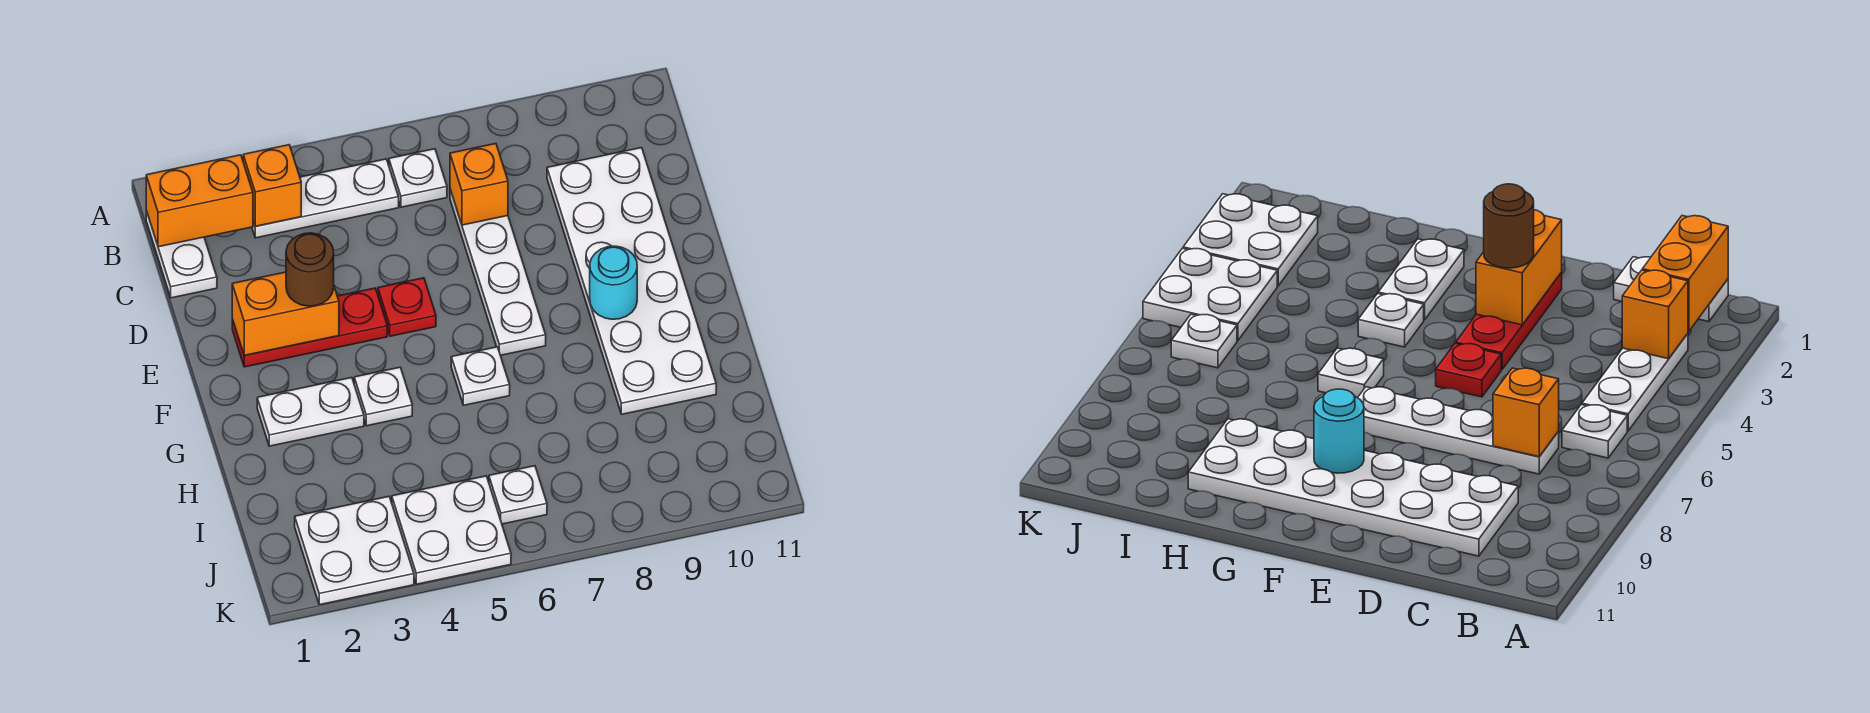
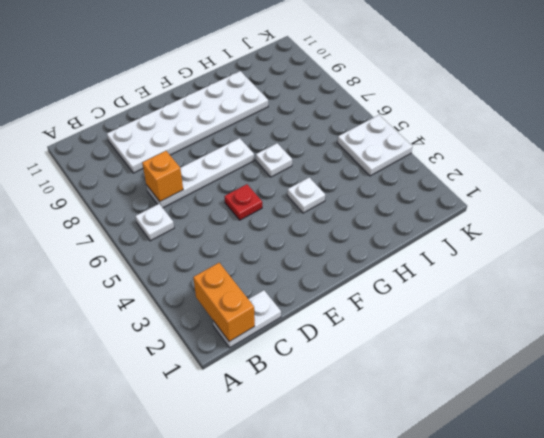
none -> white plate B3:B5 level 1
none -> red plate E2:E4 level 1
none -> white plate G2:G3 level 1

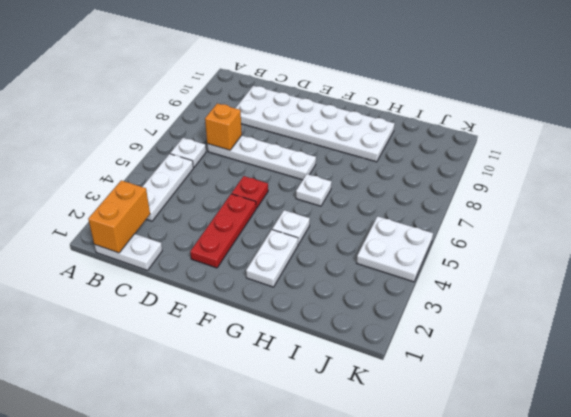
none -> white plate J2:K3 level 1
none -> white plate J6 level 1
none -> orange brick B3 level 2

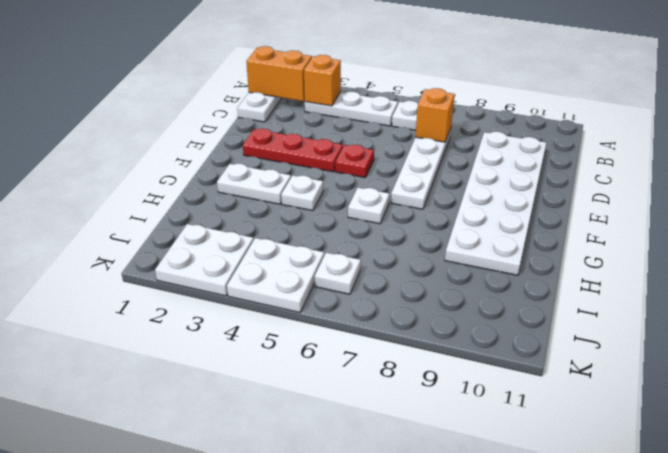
none -> orange brick E2:E3 level 2
none -> cyan round brick F9 level 2
none -> brown round brick E3 level 3

